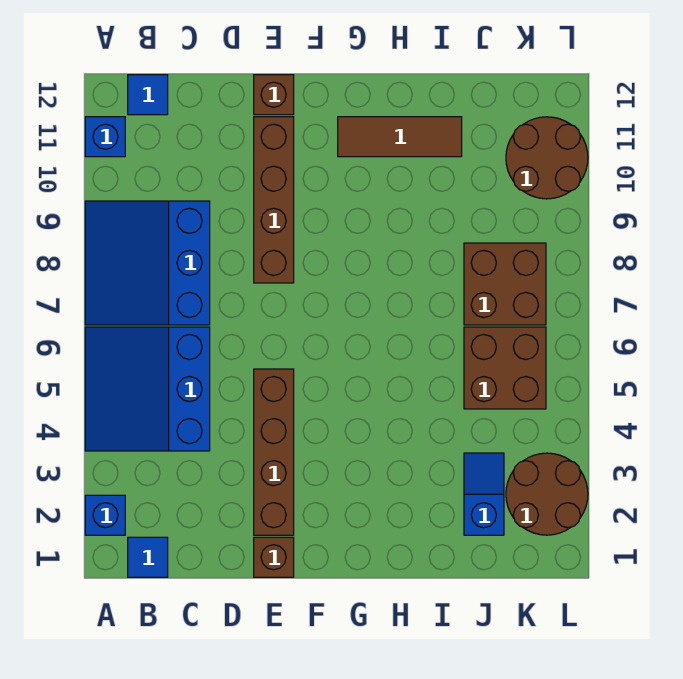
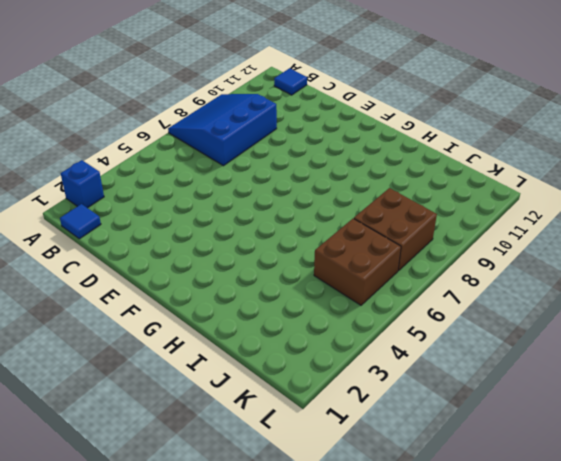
none -> blue slope A4:C6 level 1 top C
none -> blue brick A11 level 1
none -> brown brick E1 level 1

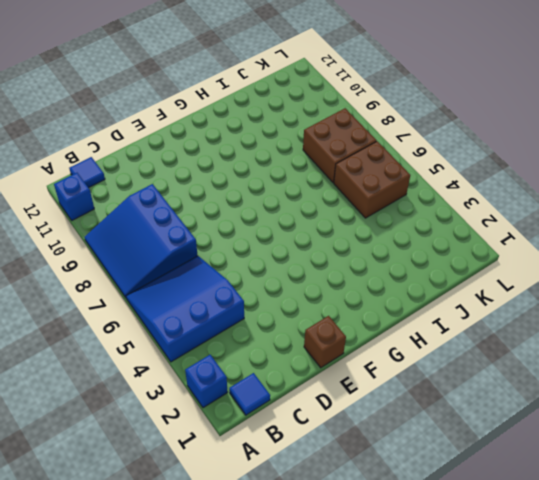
blue slope A4:C6 level 1 top 4 -> blue slope A4:C6 level 1 top C
none -> brown brick E2:E5 level 1
none -> brown brick E8:E11 level 1
none -> brown brick E12 level 1

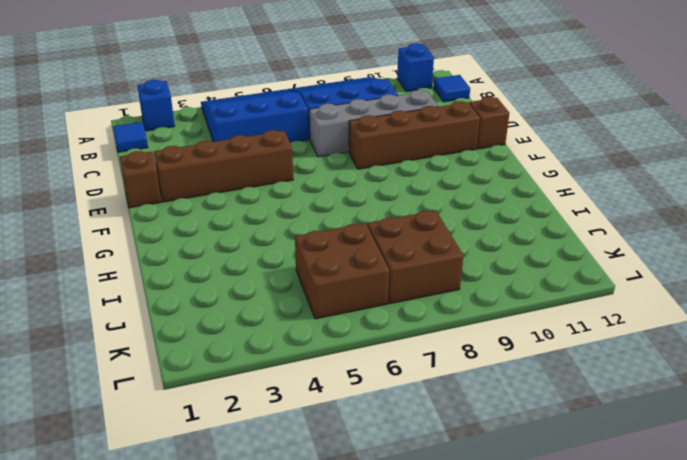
grey brick D7:D10 level 1 -> none
none -> brown tile G11:I11 level 1
none -> blue slope J2:J3 level 1 top 2
none -> brown round brick K2:L3 level 1

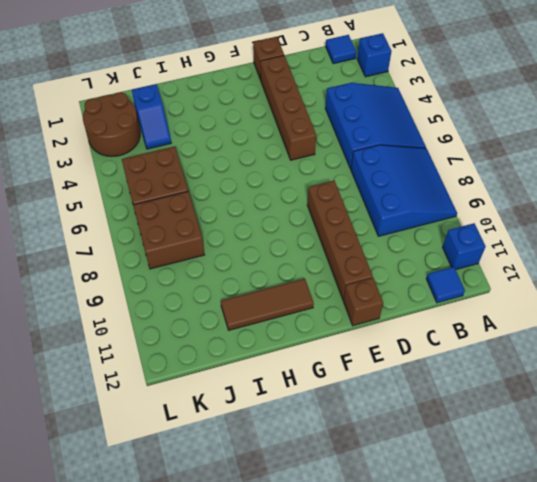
none -> brown round brick K10:L11 level 1

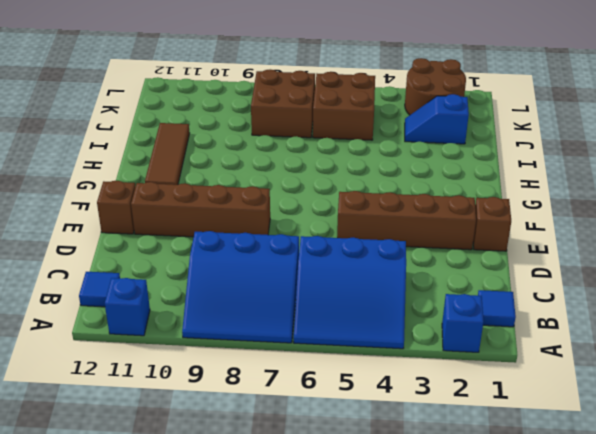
none -> brown round brick K10:L11 level 1

